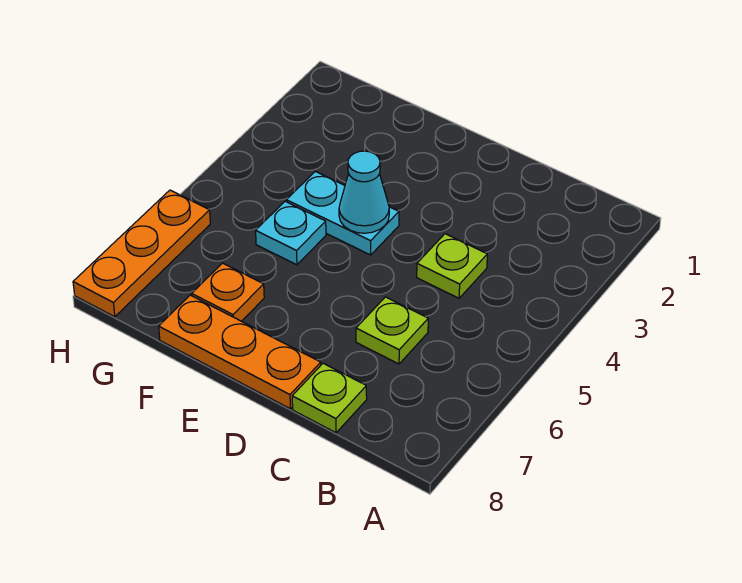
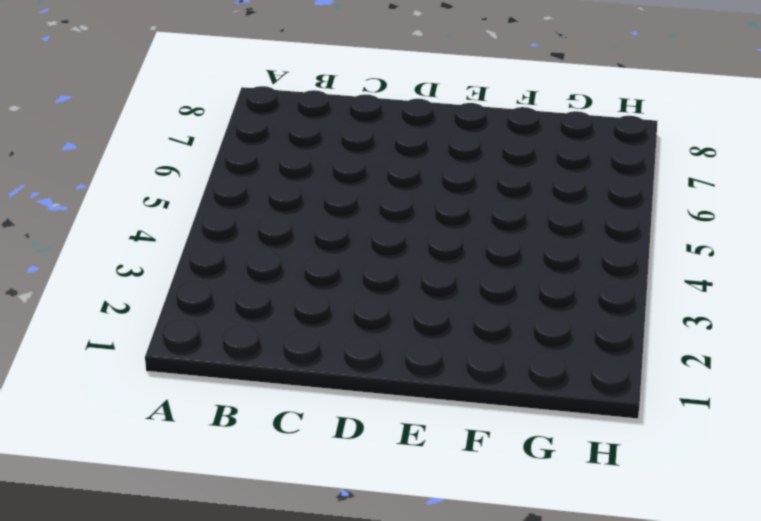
none -> lime plate C4 level 1
none -> lime plate C6 level 1

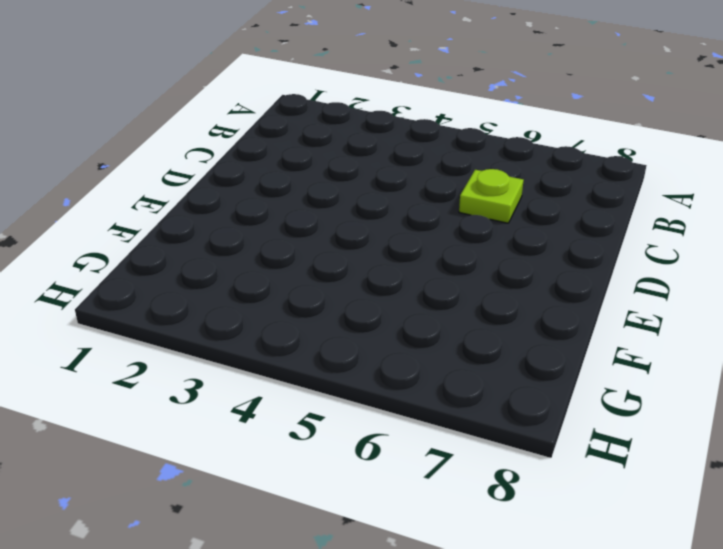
none -> lime plate C4 level 1
none -> lime plate C8 level 1

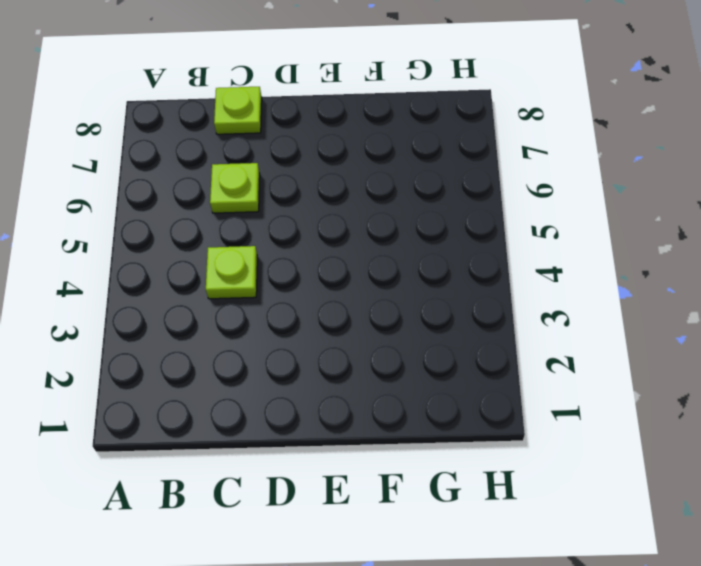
none -> orange plate D8:F8 level 1
none -> cyan plate E4:F4 level 1

